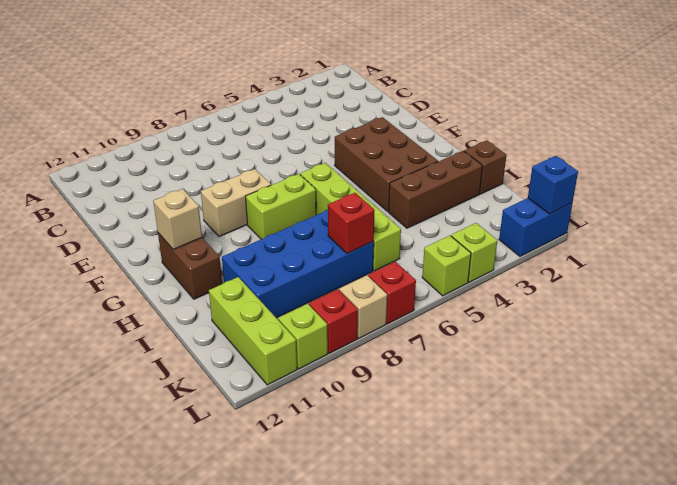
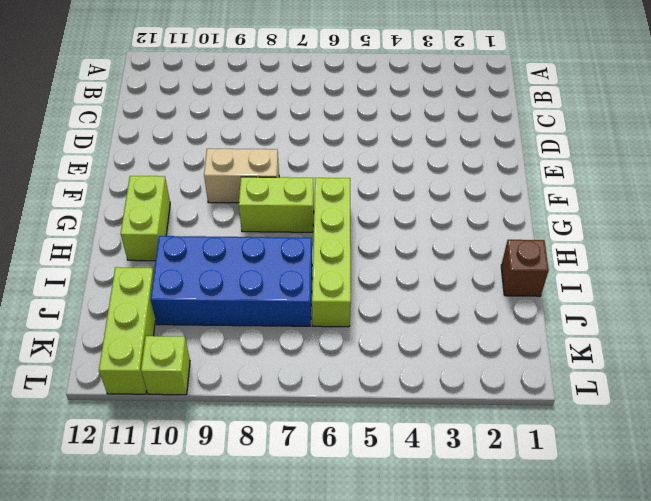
lime brick G11:H11 level 1 -> brown brick G11:H11 level 1
none -> brown brick F3:H4 level 1
none -> brown brick I2:I4 level 1
none -> blue brick L1:L2 level 1

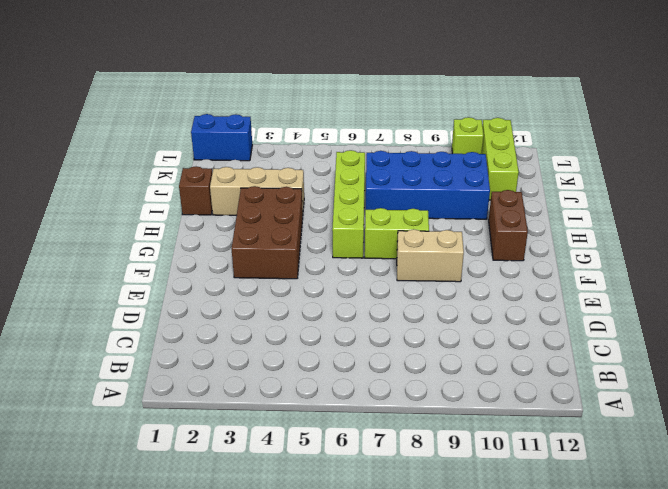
tan brick I2:I4 level 1 -> brown brick I2:I4 level 1
none -> lime brick L4 level 1
none -> lime brick L5 level 1
none -> red brick L7 level 1

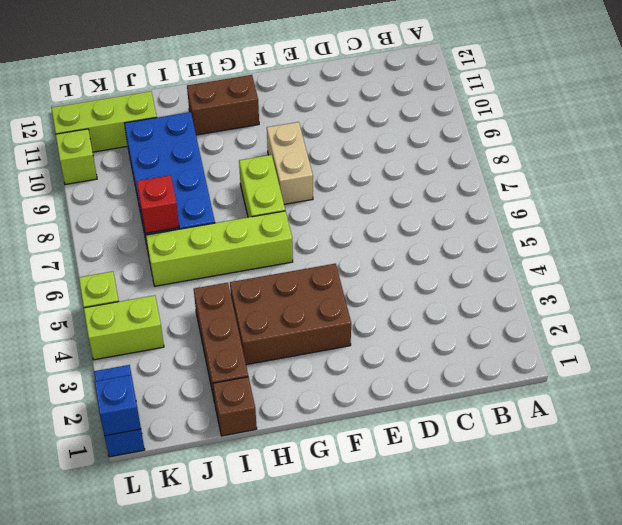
lime brick K4:L4 level 1 -> lime brick L4 level 1
none -> red brick L7 level 1
none -> tan brick L8 level 1
none -> red brick L9 level 1

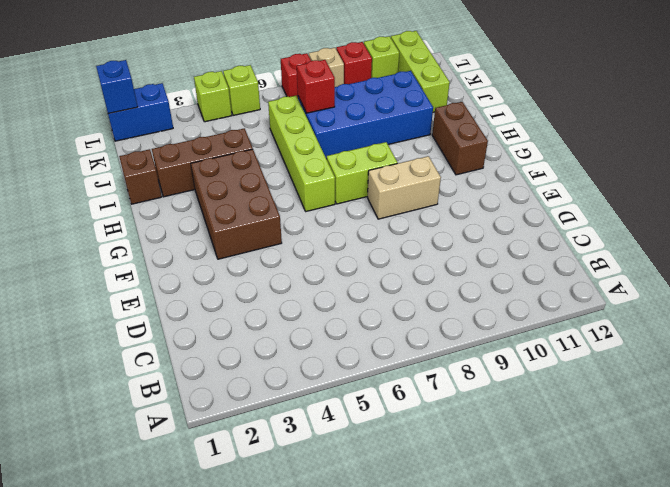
none -> tan brick G11 level 2

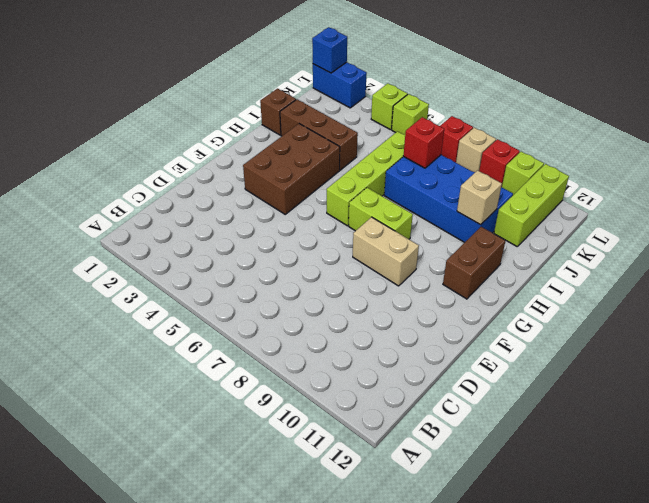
tan brick I10 level 2 -> tan brick G11 level 2

